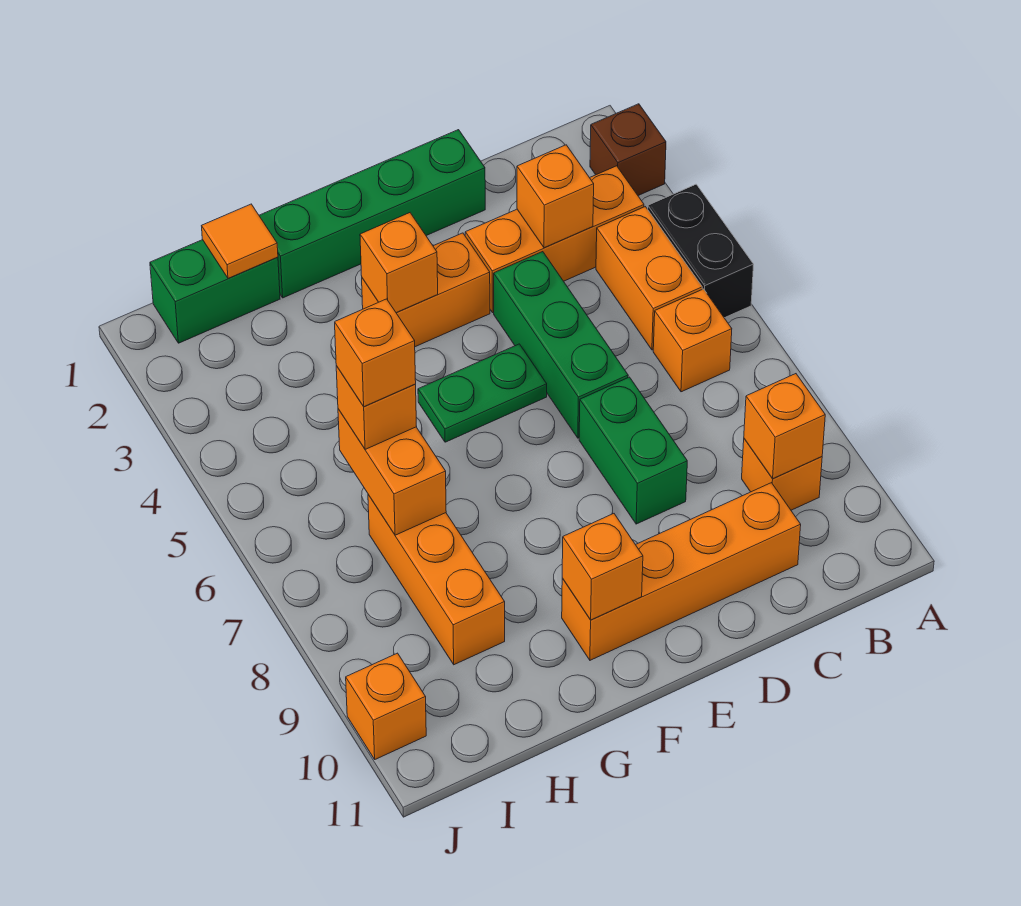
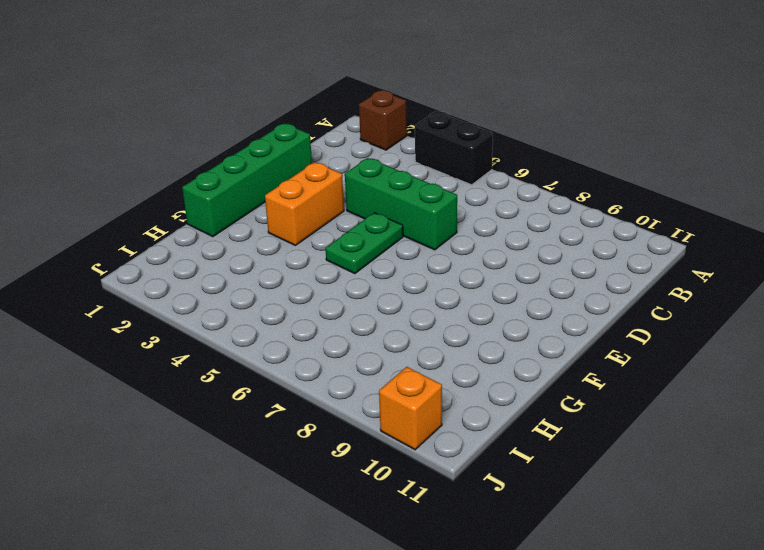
none -> orange brick B3:D3 level 1
none -> orange brick B4:B5 level 1
none -> orange brick B6 level 1

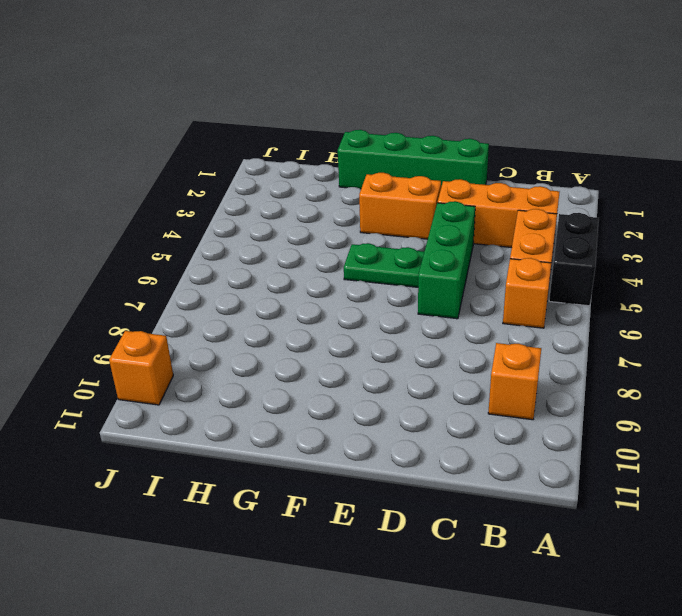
none -> brown brick A2 level 1
none -> orange brick C10:F10 level 1
none -> green brick D7:D8 level 1

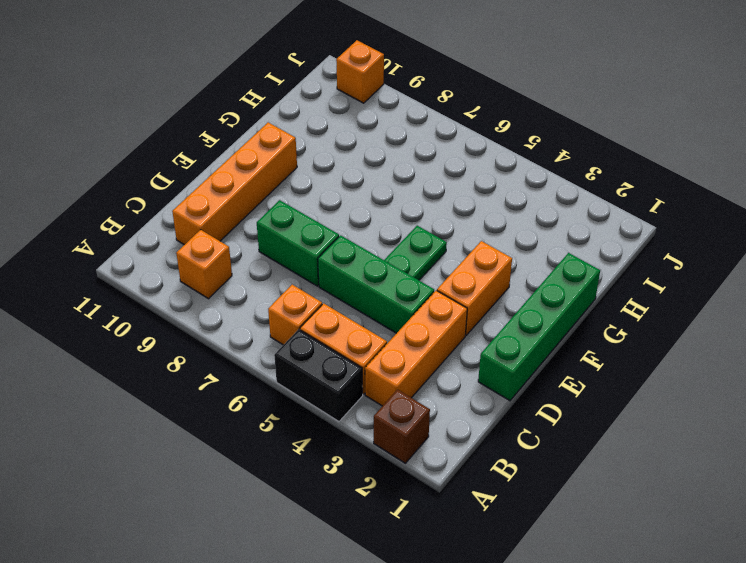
none -> green brick H1:I1 level 1
none -> orange brick H7:H9 level 1
none -> orange brick B9 level 2

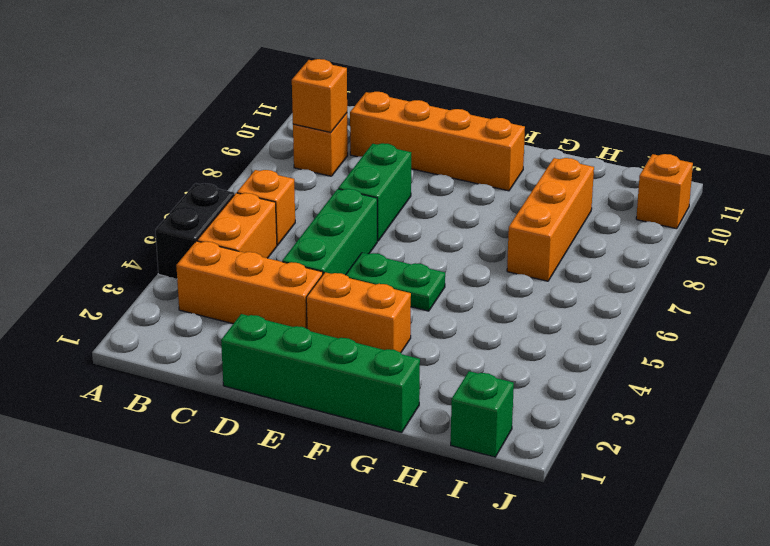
green brick I1 level 1 -> green brick H1:I1 level 1
none -> brown brick A2 level 1
none -> orange brick C3 level 2
none -> orange brick F3 level 2

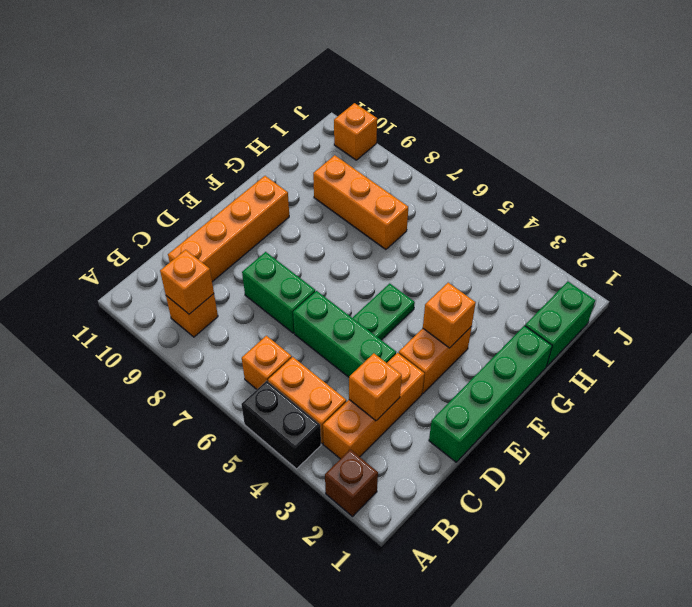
none -> orange brick F10 level 2
none -> orange tile H1 level 2
none -> orange brick H6:H7 level 2

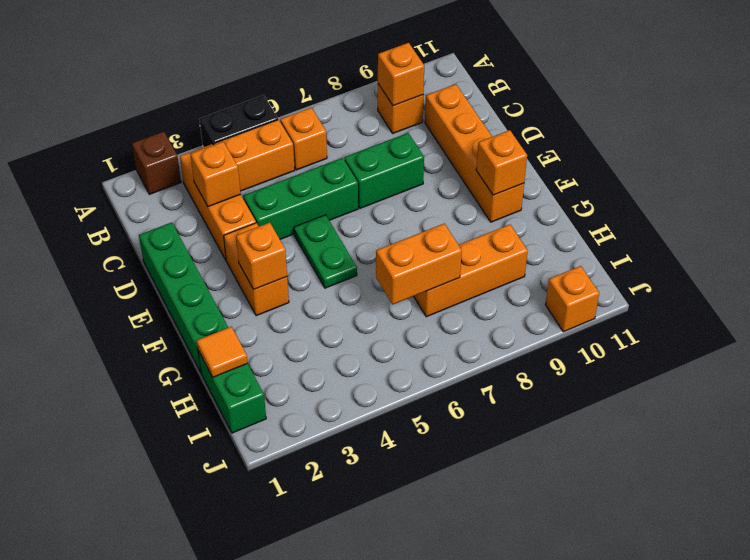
none -> orange brick H6 level 3
none -> orange brick H6 level 4

